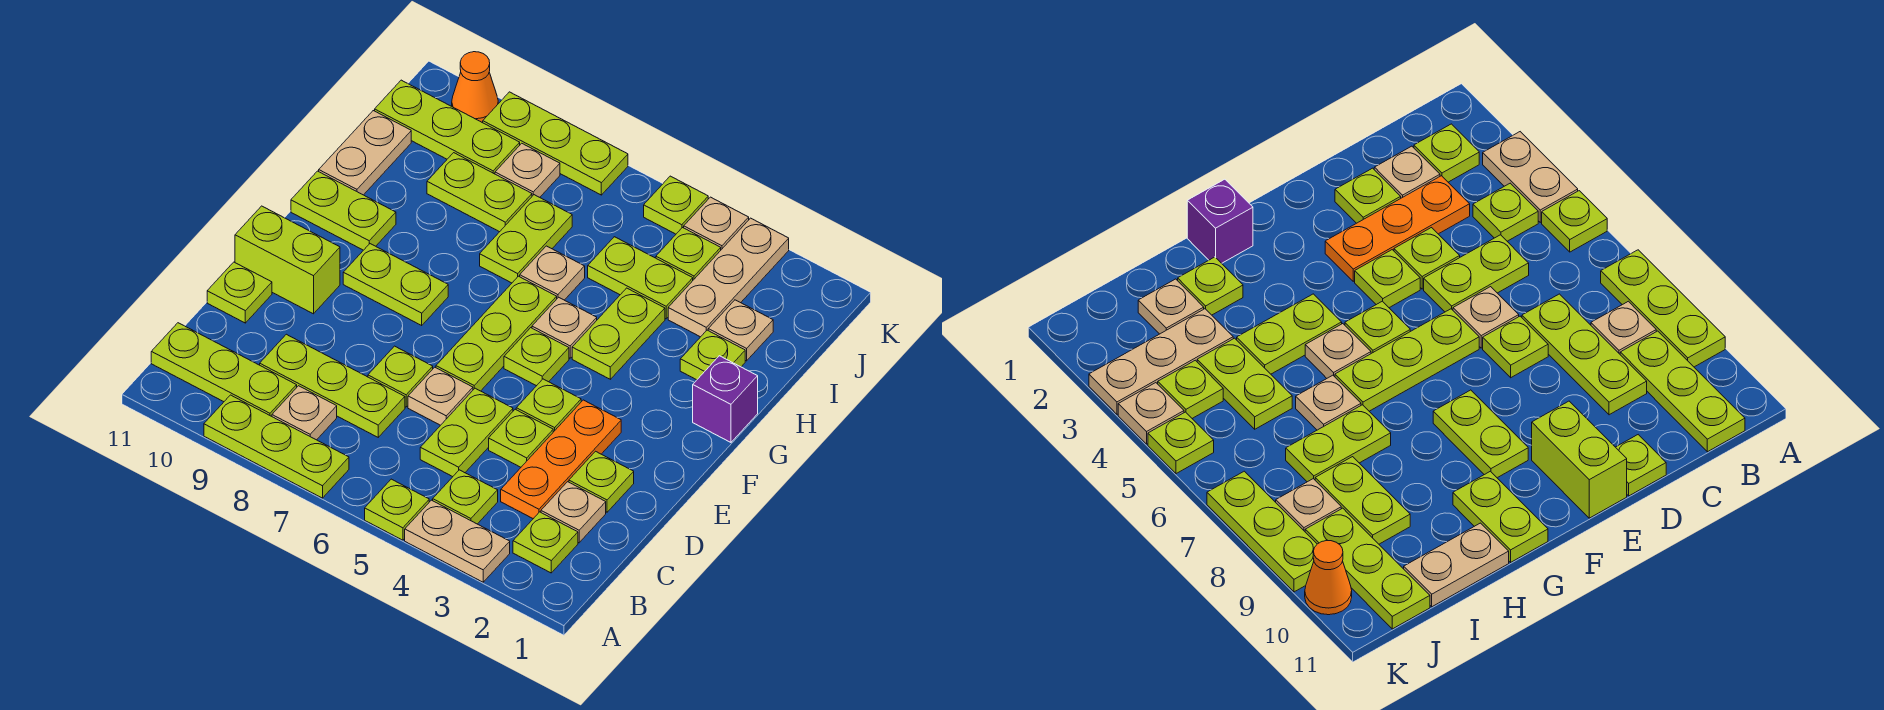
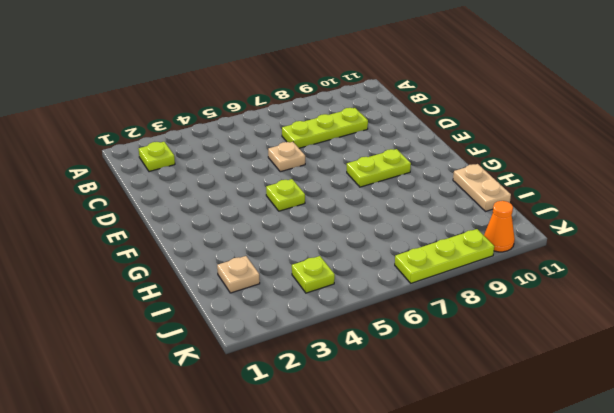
none -> tan plate A3:A4 level 1
none -> lime plate A5 level 1
none -> lime plate A7:A9 level 1
none -> lime plate B4 level 1

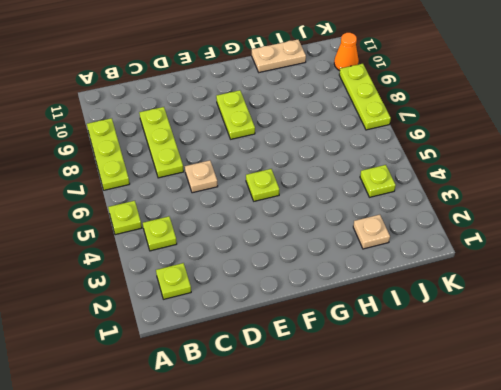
none -> tan plate A3:A4 level 1
none -> tan plate B8 level 1
none -> lime plate B9:B11 level 1
none -> tan plate C2 level 1

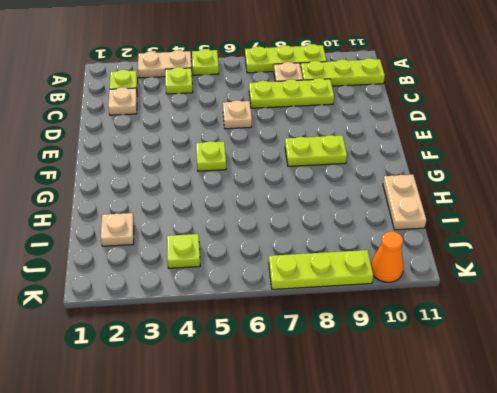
none -> orange plate C3:E3 level 1
none -> lime plate C5:D5 level 1
none -> lime plate D2 level 1
none -> lime plate D4 level 1

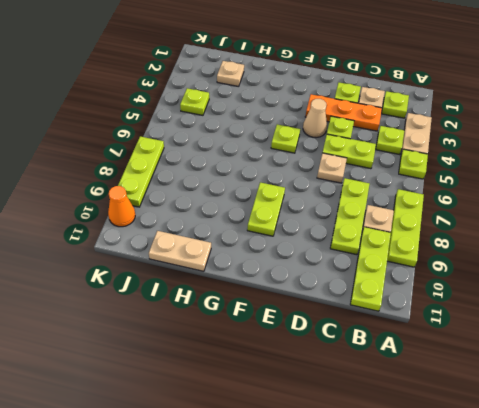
tan cone E4 level 1 -> lime plate E4 level 1
none -> lime plate D7 level 1
none -> lime plate D11 level 1
none -> lime plate E6:G6 level 1
none -> lime brick E10:E11 level 1

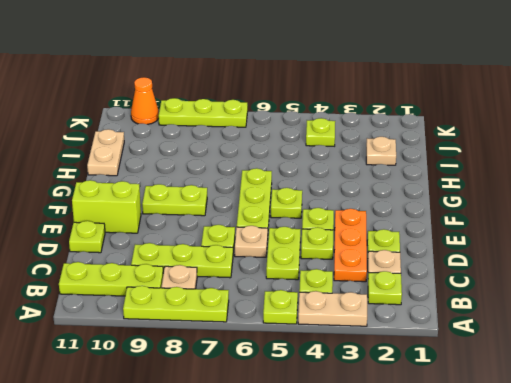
none -> purple brick G1 level 1
none -> lime plate G4:H4 level 1
none -> tan plate G5 level 1
none -> lime plate G10:G11 level 1

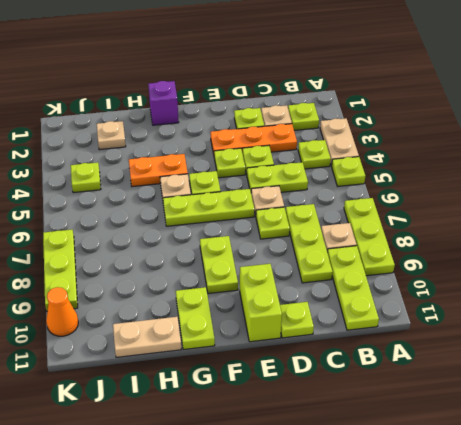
orange plate G4:H4 level 1 -> lime plate G4:H4 level 1
none -> lime plate H2 level 1
none -> tan plate H6 level 1
none -> lime plate H7:I7 level 1
none -> tan plate I3:K3 level 1

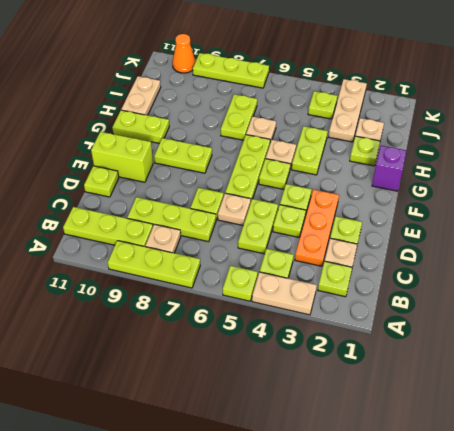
none -> lime plate I4:I5 level 1
none -> lime plate I8:I9 level 1
none -> tan plate J8 level 1
none -> lime plate J9:J11 level 1

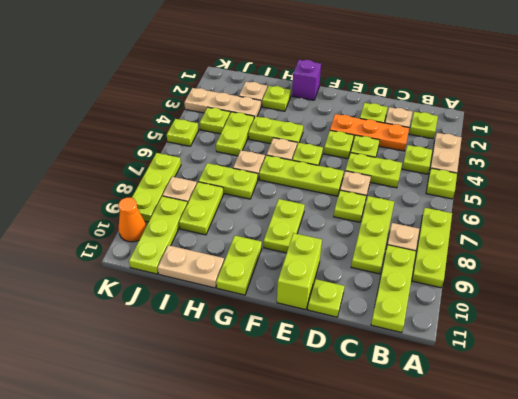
none -> tan plate K4 level 1

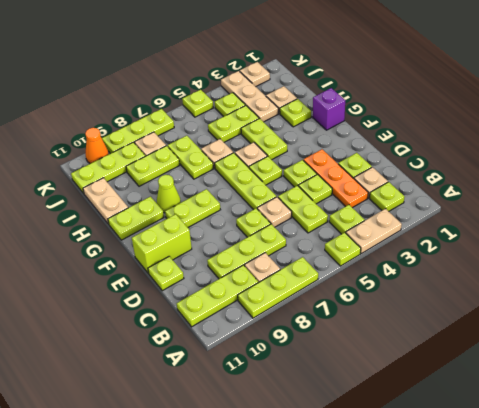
lime cone G9 level 1 -> none
tan plate K2 level 1 -> tan plate K4 level 1

